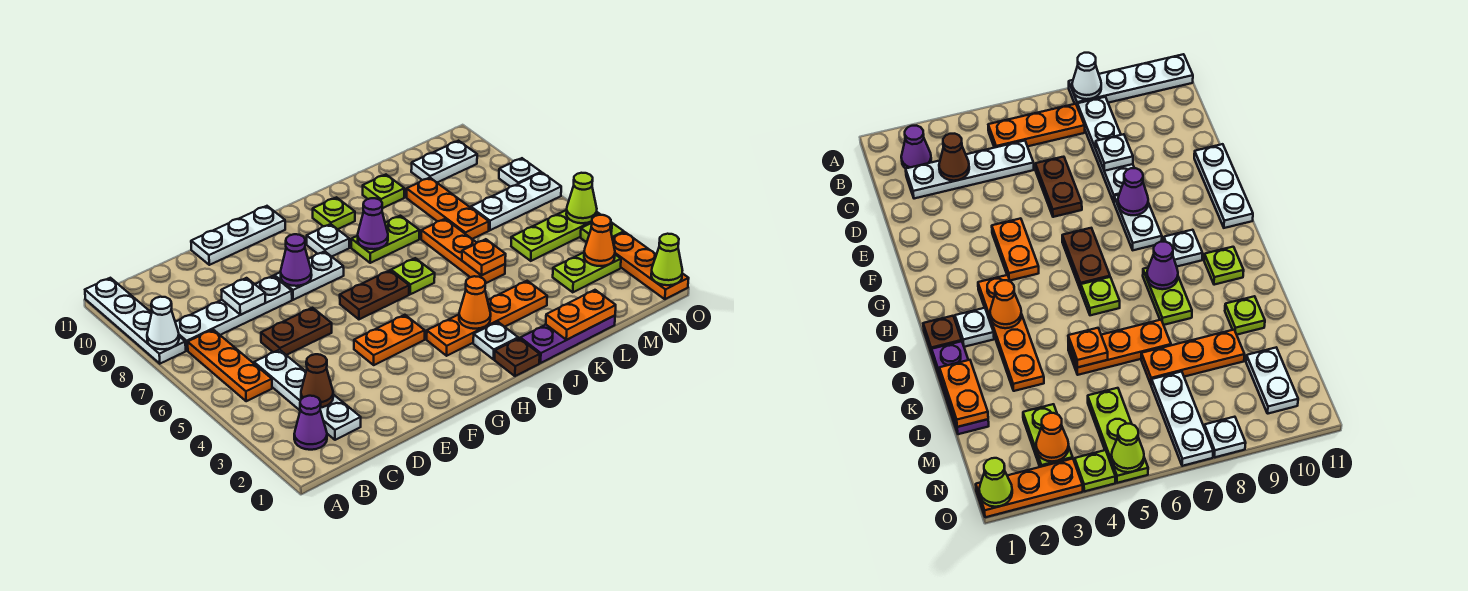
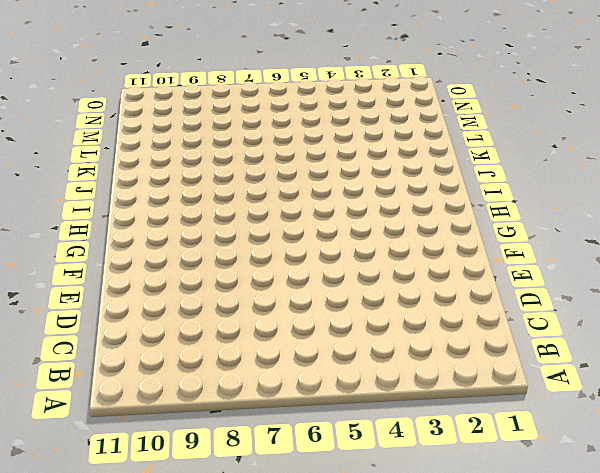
none -> white plate A8:A11 level 1
none -> purple cone B2 level 1
none -> orange plate B5:B7 level 1
none -> white plate B8:E8 level 1

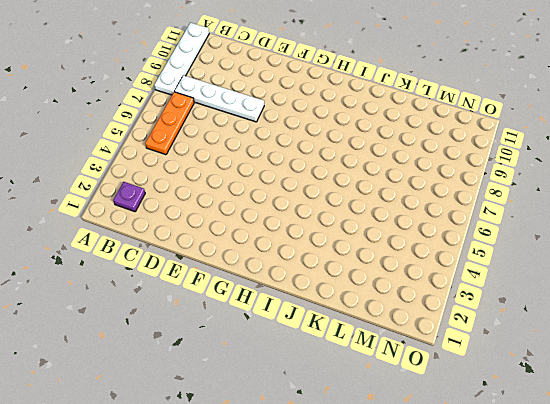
purple plate B2 level 1 -> purple cone B2 level 1
none -> white plate C2:C5 level 1
none -> brown plate D6:E6 level 1
none -> white plate E11:G11 level 1
none -> orange plate F4:G4 level 1

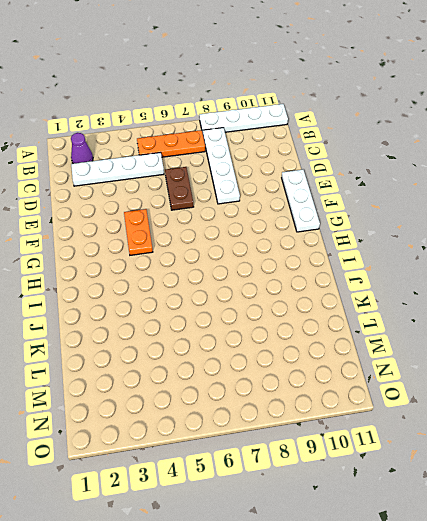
none -> white plate F8:G8 level 1
none -> brown plate G6:H6 level 1
none -> orange plate H3:K3 level 1
none -> white plate H9 level 1

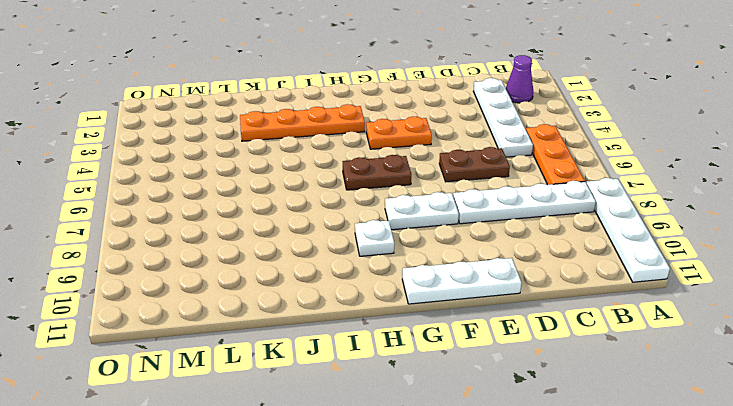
none -> brown plate I1 level 1
none -> white plate I2 level 1
none -> lime plate I6 level 1
none -> lime plate I8:J8 level 1

